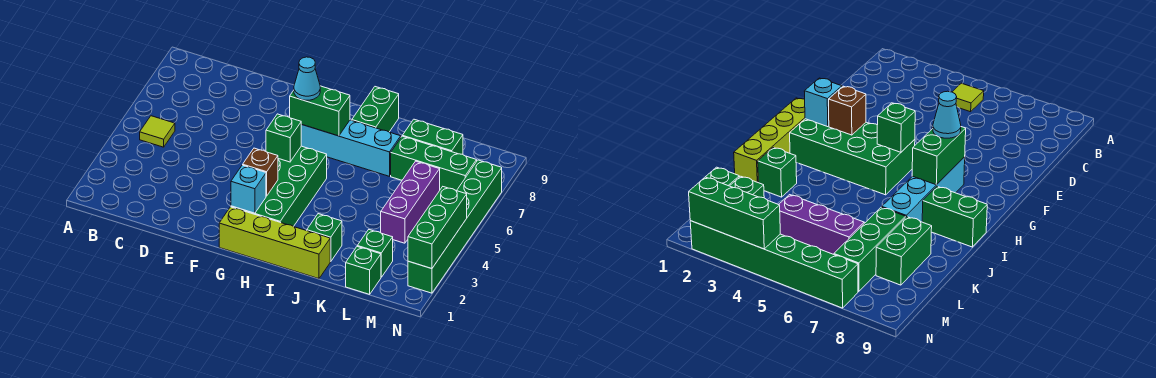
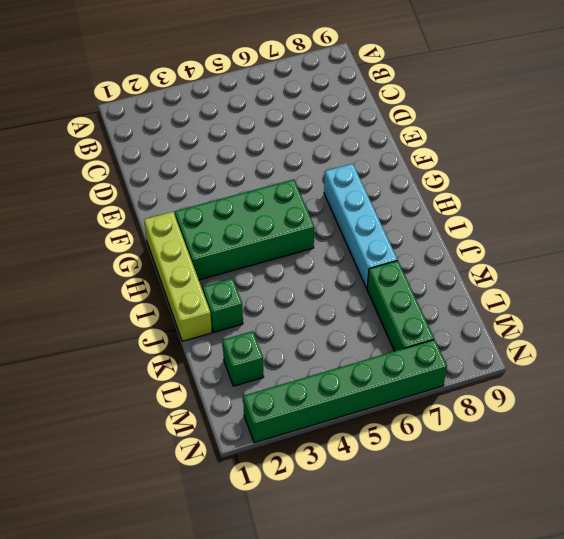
none -> lime tile B5 level 1
none -> green brick I8:I9 level 1
none -> green brick K8:L8 level 1

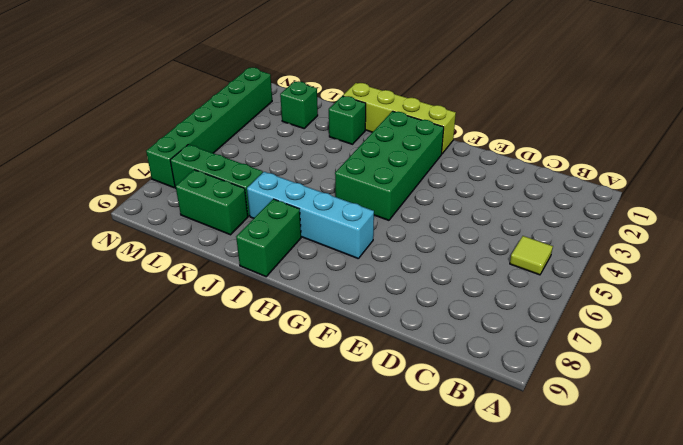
none -> green brick L1 level 1
none -> purple brick L4:L6 level 1
none -> cyan brick G2 level 2

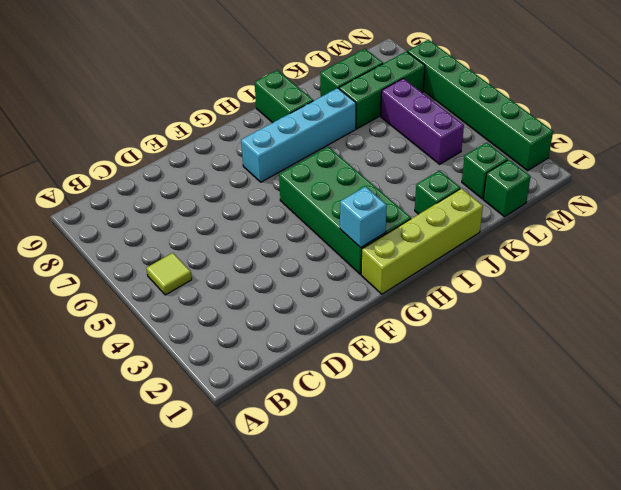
none -> brown brick G3 level 2
none -> green brick G5 level 2
none -> green brick G7:H7 level 2

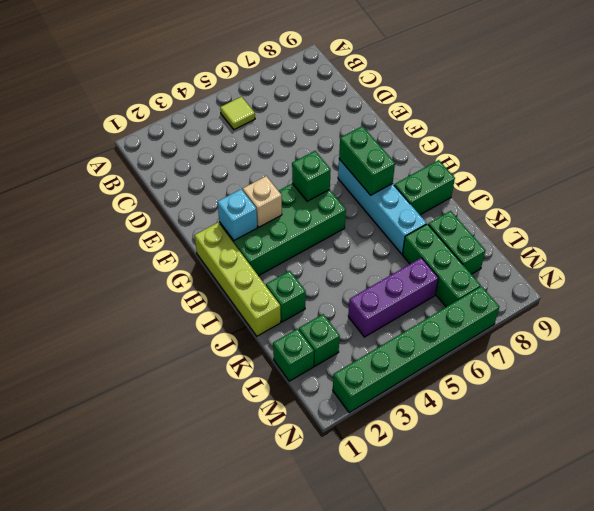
tan brick G3 level 2 -> brown brick G3 level 2
none -> green brick N2:N4 level 2
none -> cyan cone G7 level 3

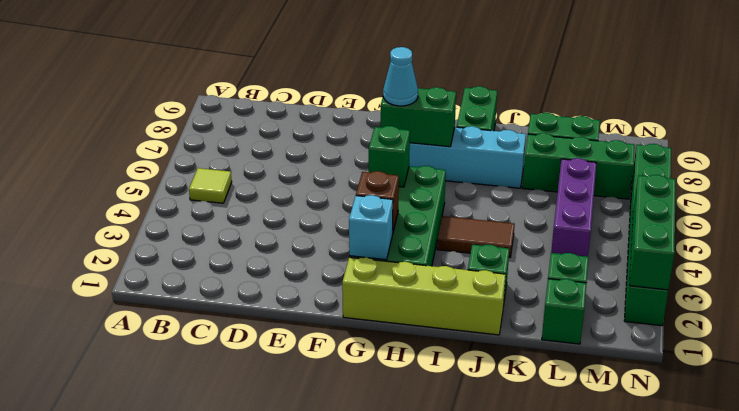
brown tile I4:J4 level 1 -> none

